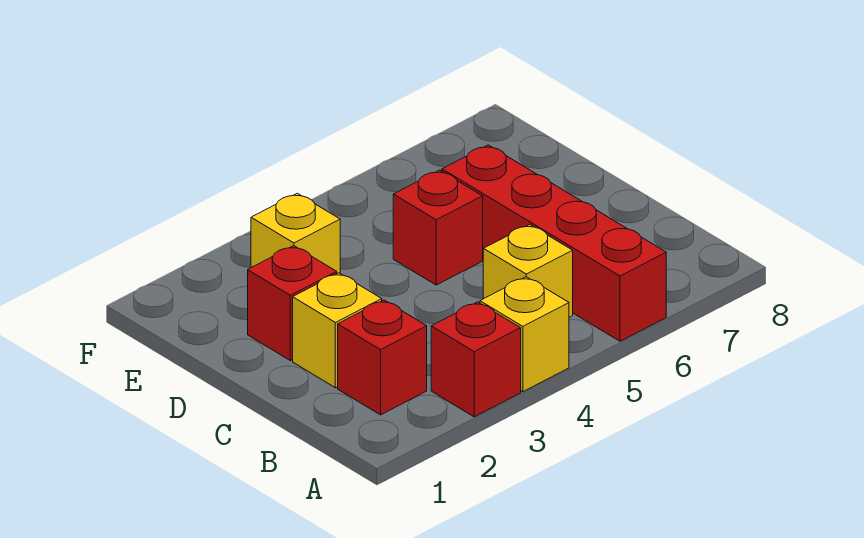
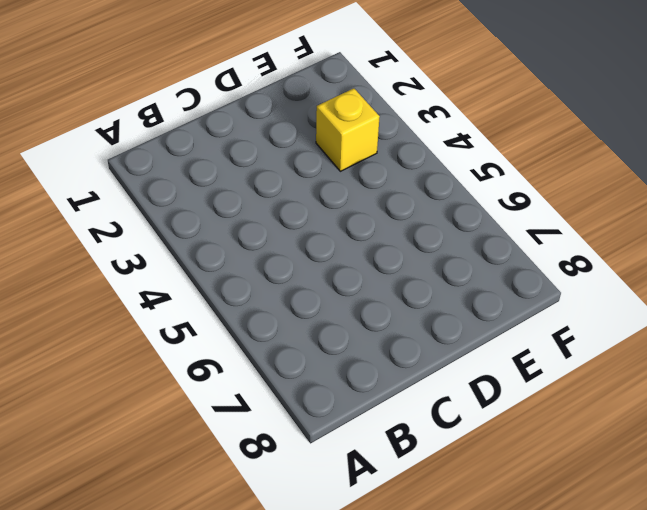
none -> red brick A3 level 1
none -> yellow brick A4 level 1

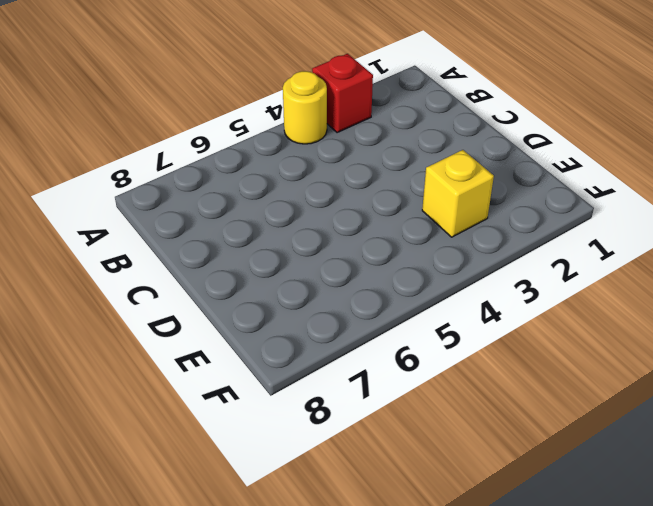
yellow round brick A4 level 1 -> yellow brick A4 level 1
none -> red brick A6:D6 level 1
none -> red brick B2 level 1

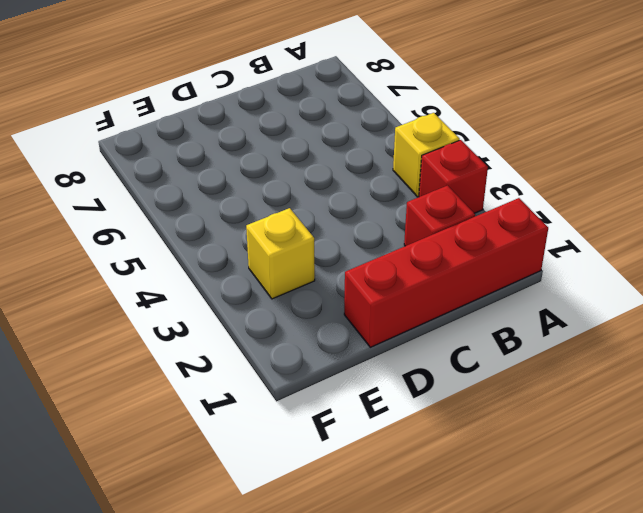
red brick A1:D1 level 1 -> red brick A6:D6 level 1
none -> yellow brick B5 level 1
none -> yellow brick C2 level 1

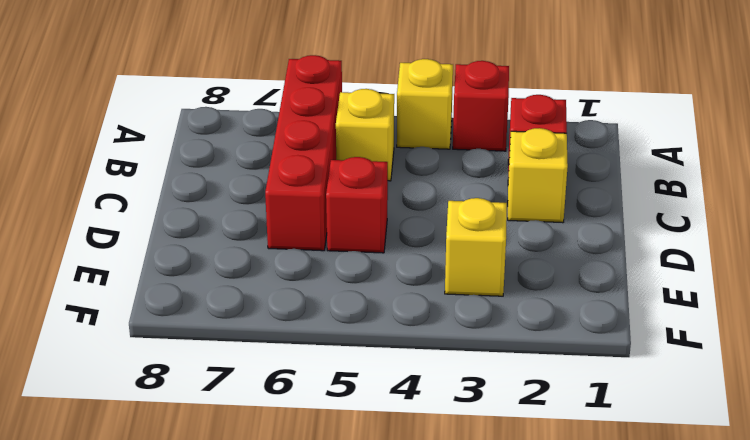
none -> red brick D2 level 1

